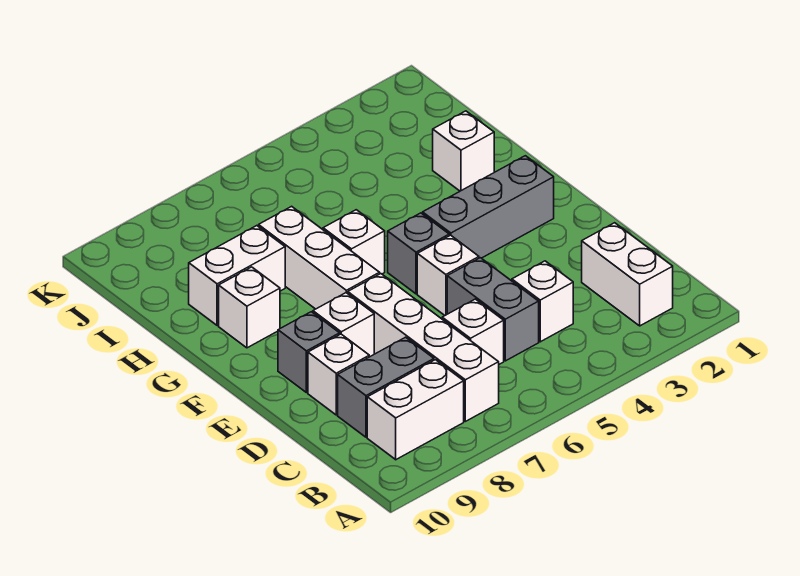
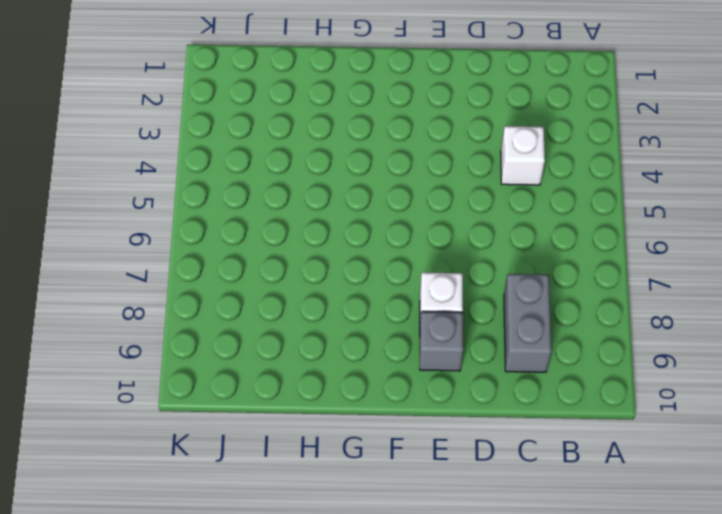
none -> white brick B2:C2 level 1
none -> white brick B7:E7 level 1
none -> white brick B8:B9 level 1

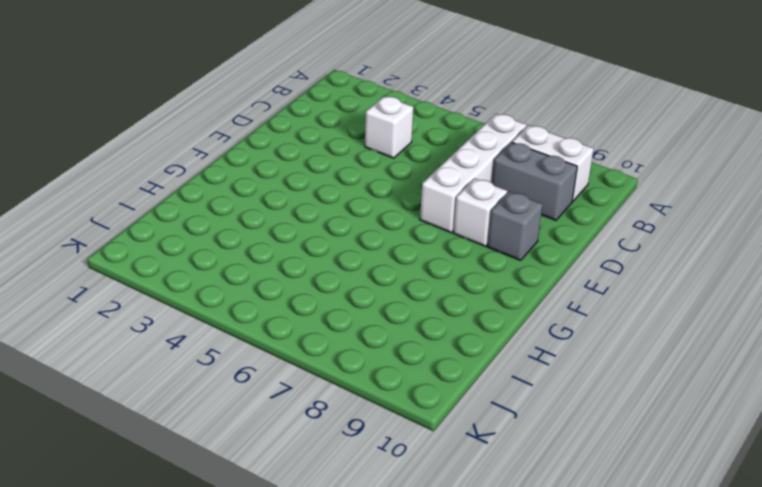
none -> white brick B2:C2 level 1
none -> grey brick C5:D5 level 1
none -> white brick C6 level 1

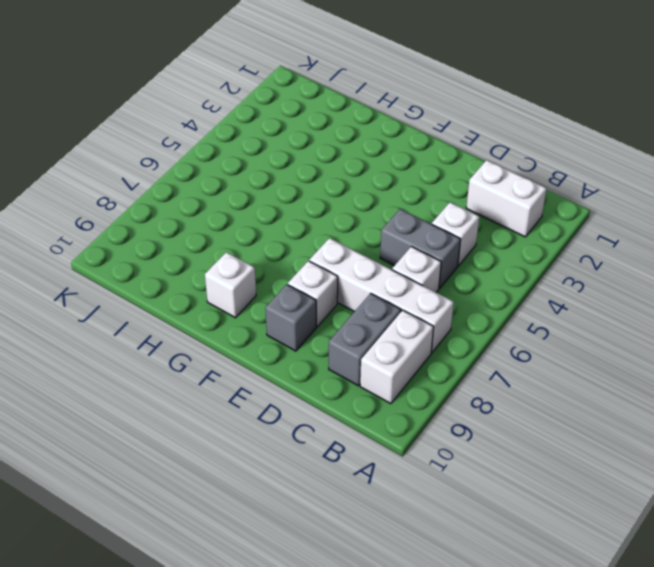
none -> white brick D9 level 1
none -> white brick E5 level 1
none -> grey brick F2:F4 level 1

